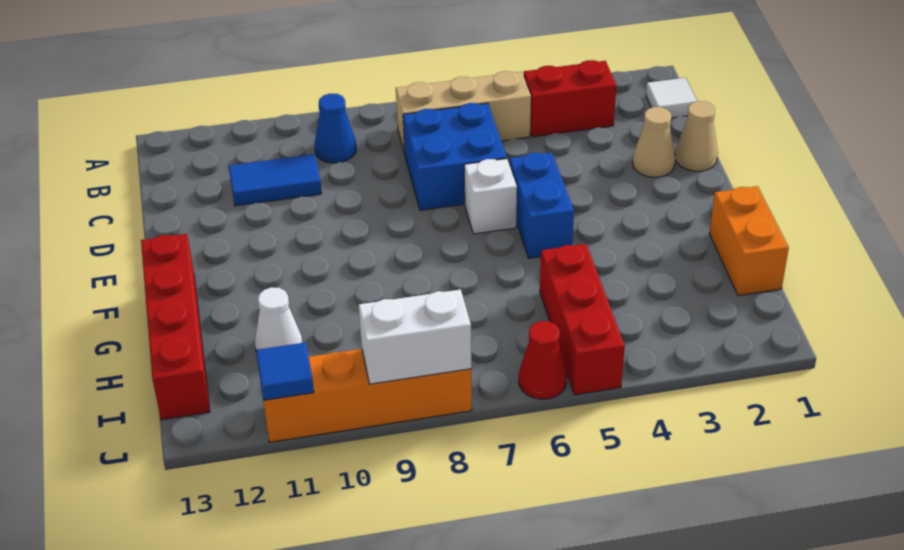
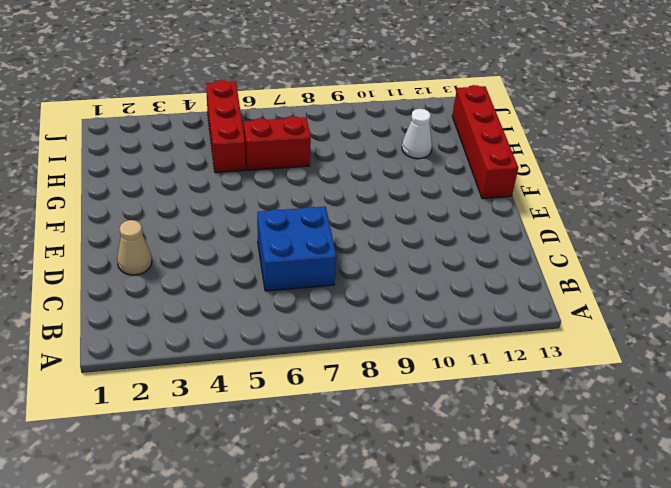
red brick H6:H7 level 1 -> red brick B3:B4 level 1
none -> white tile B1 level 1
none -> tan brick B5:B7 level 1
none -> blue cone B9 level 1

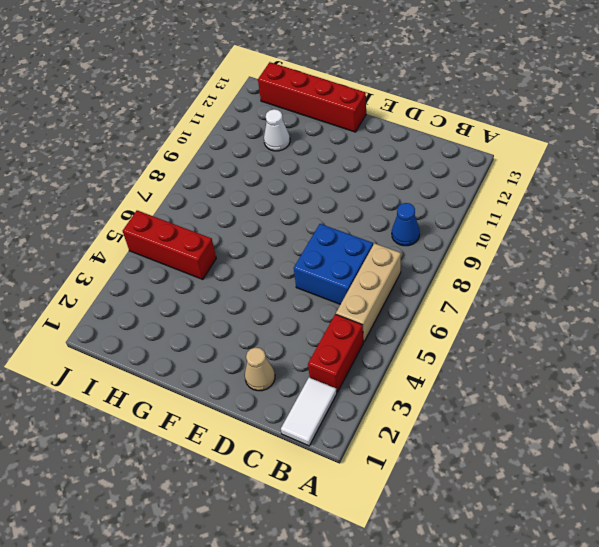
white tile B1:B2 level 1 -> white tile B1 level 1
none -> blue tile C10:C11 level 1
none -> tan cone D1 level 1
none -> blue brick E5:F5 level 1

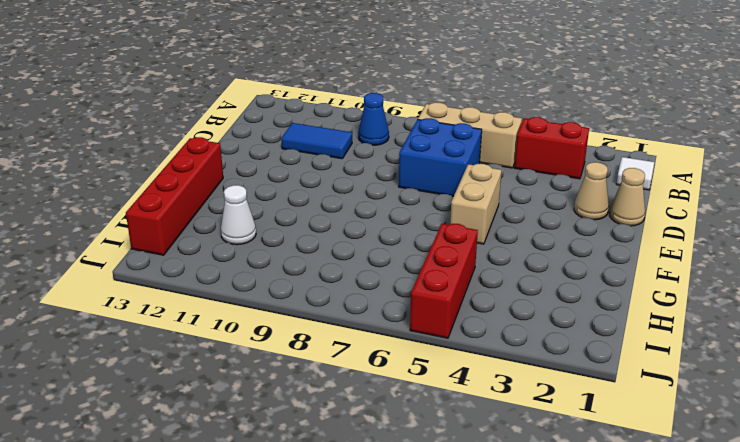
tan brick E5:F5 level 1 -> blue brick E5:F5 level 1
none -> white brick E6 level 1
none -> orange brick G1:H1 level 1
none -> red cone J6 level 1

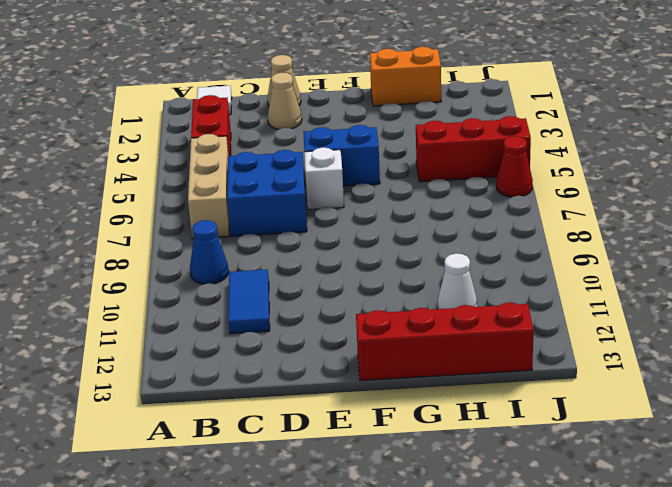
none -> orange brick J8:J11 level 1
none -> white brick J8:J9 level 2
none -> blue tile J11 level 2

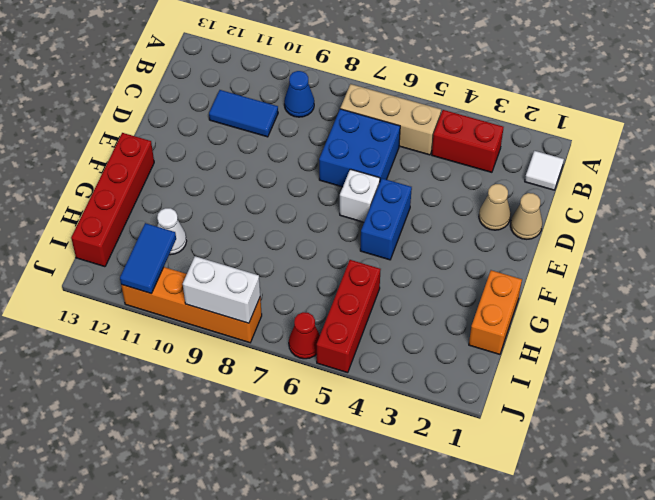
blue tile I11:J11 level 2 -> blue tile J11 level 2

